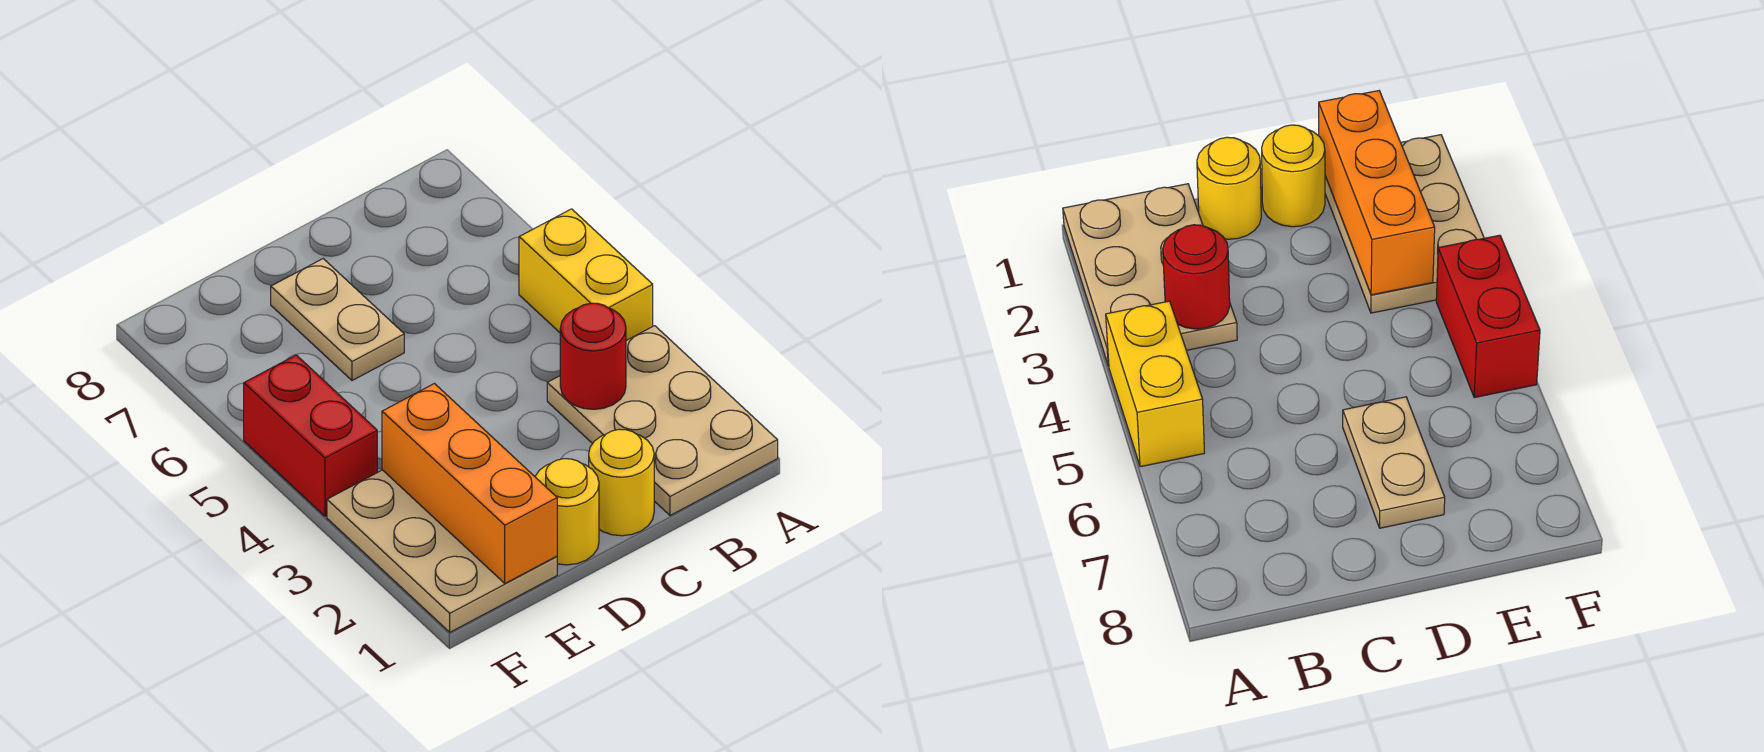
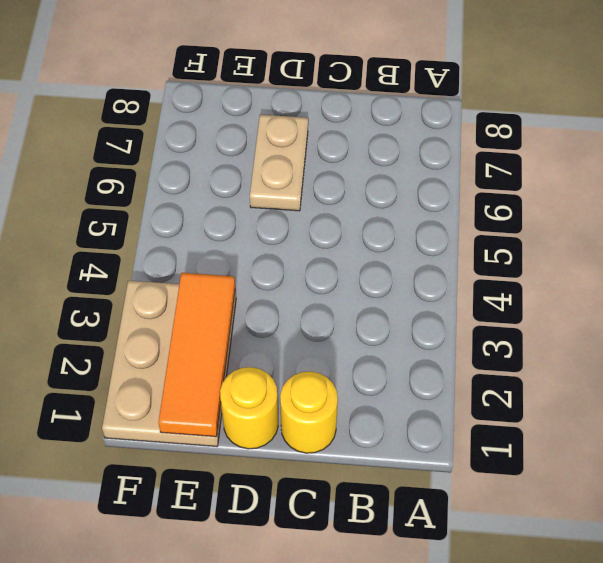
orange tile E1:E3 level 2 -> orange brick E1:E3 level 2
none -> tan plate A1:B3 level 1
none -> yellow brick A4:A5 level 1

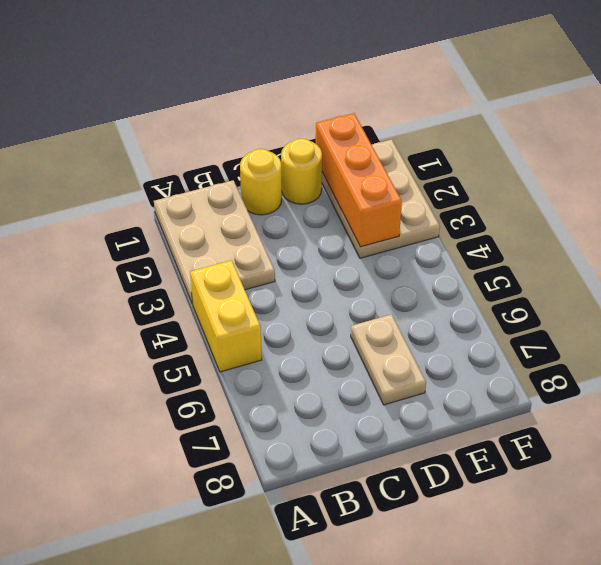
none -> red brick F4:F5 level 1
none -> red round brick B3 level 2

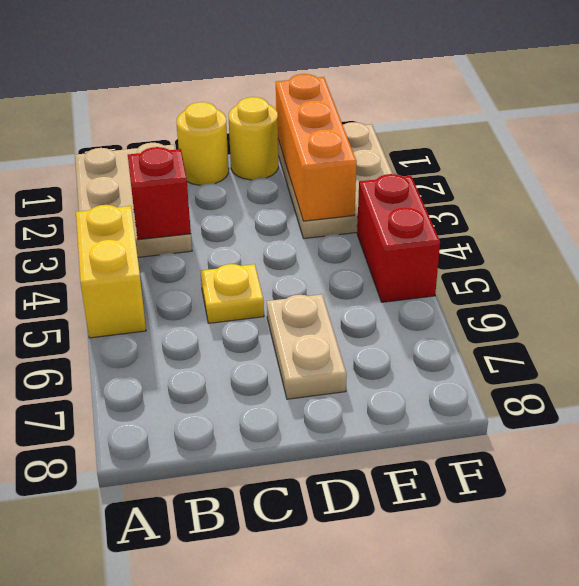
red brick B3 level 2 -> red round brick B3 level 2
yellow plate C5 level 1 -> none

